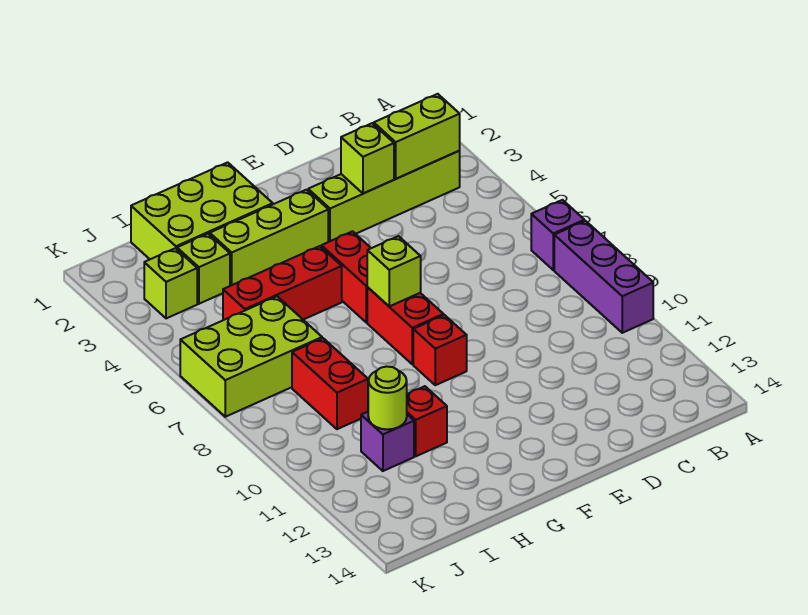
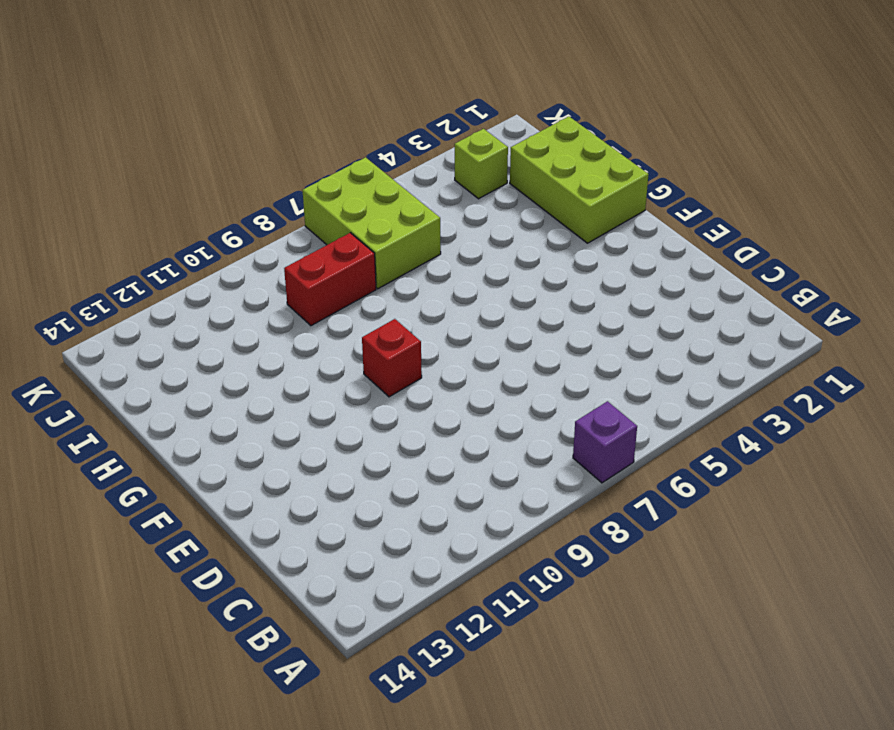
none -> purple brick A8:A10 level 1
none -> lime brick B3:E3 level 1
none -> lime brick F3:H3 level 1

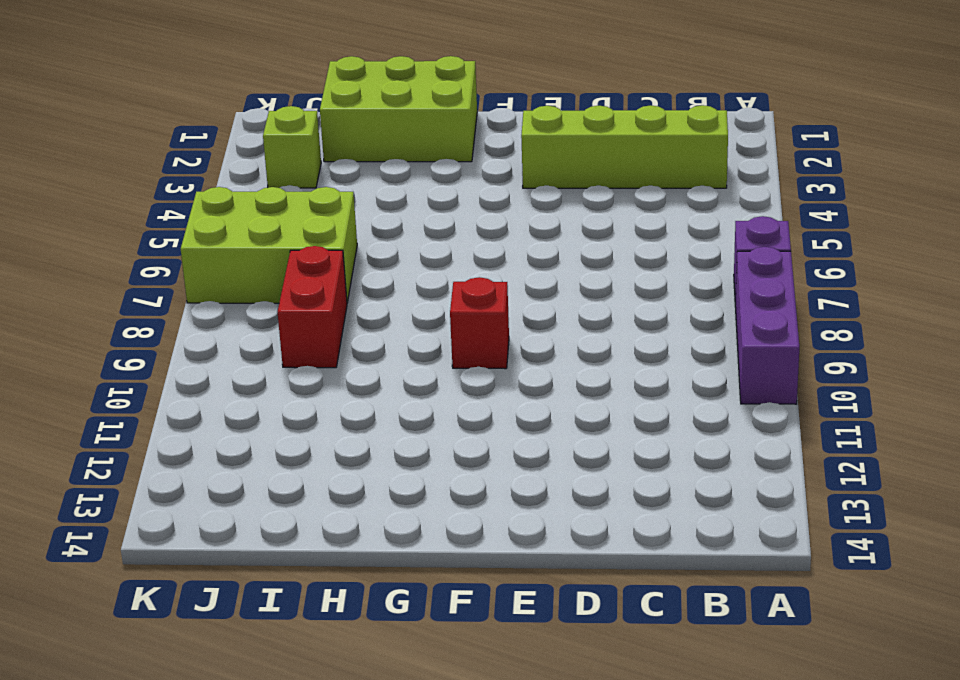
none -> lime brick F3:H3 level 1
none -> red brick F5:F6 level 1
none -> red brick F7:F8 level 1

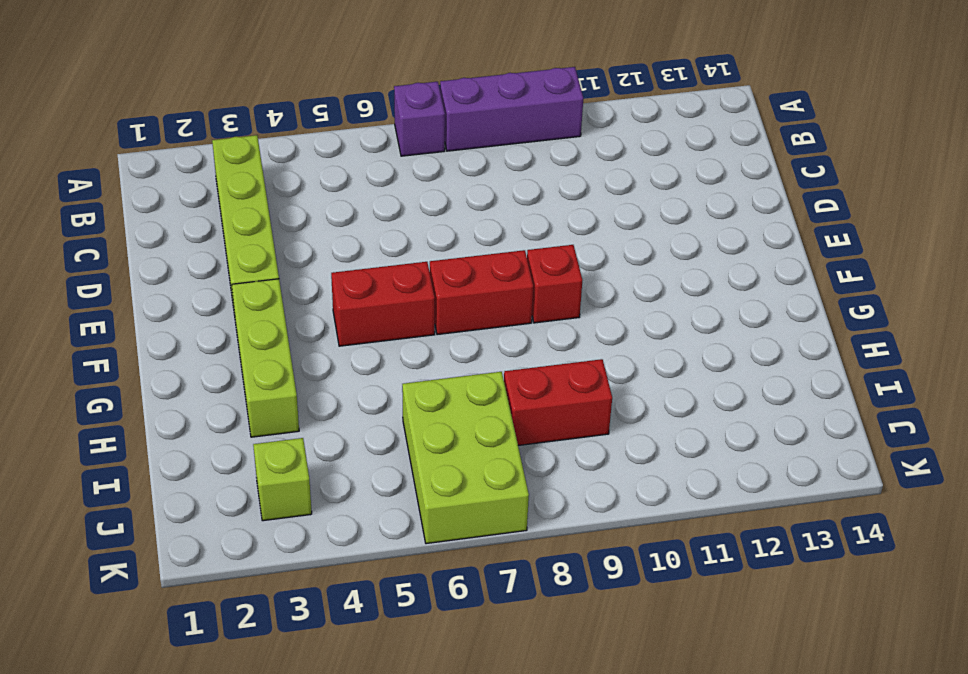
none -> lime brick G1:I2 level 1
none -> red brick G5:I5 level 1
none -> red brick H11 level 1

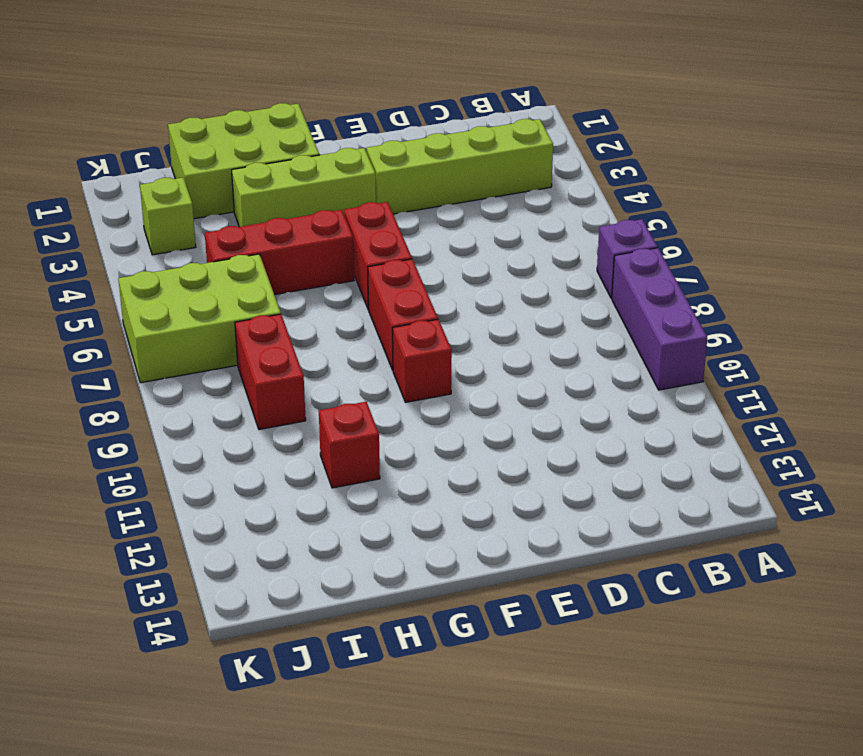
none -> lime brick I3 level 1
none -> purple brick I11 level 1
none -> lime brick B3:C3 level 2

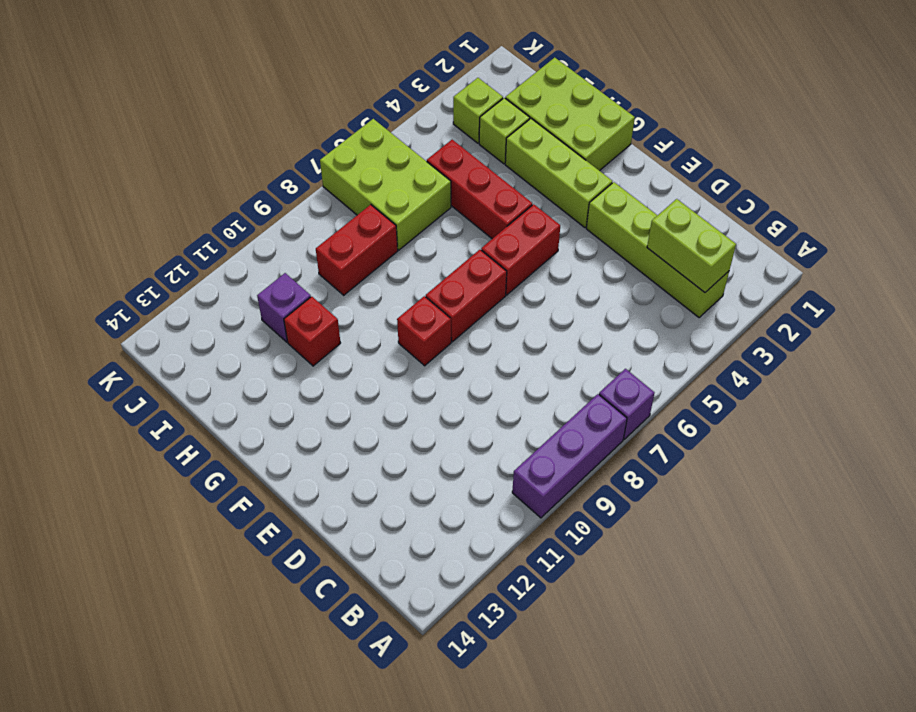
none -> lime brick D3 level 2
none -> lime brick F7 level 2
none -> lime round brick I11 level 2

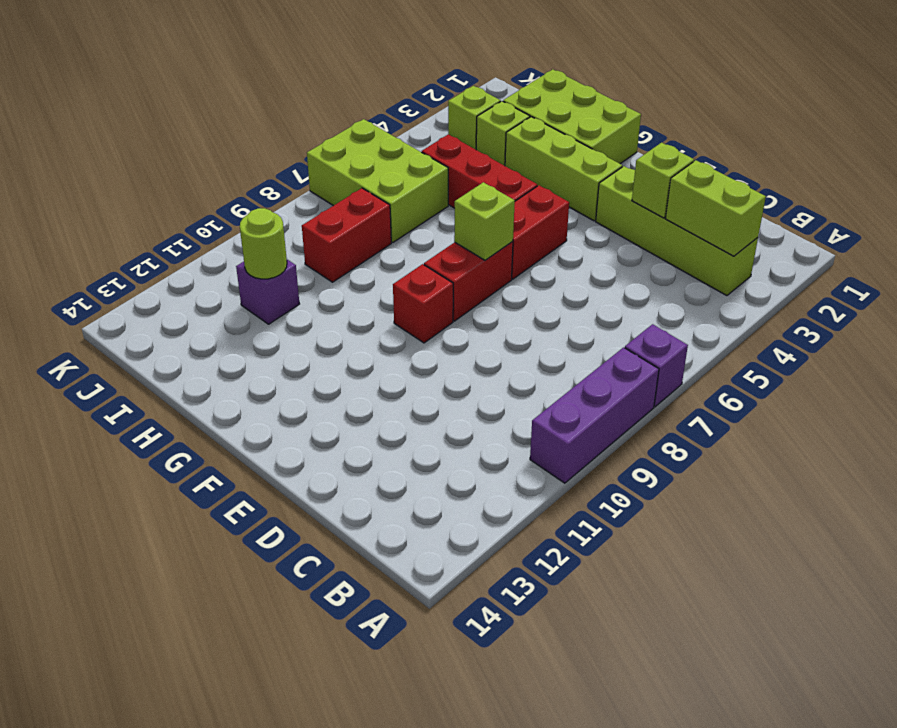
none -> red brick H11 level 1

